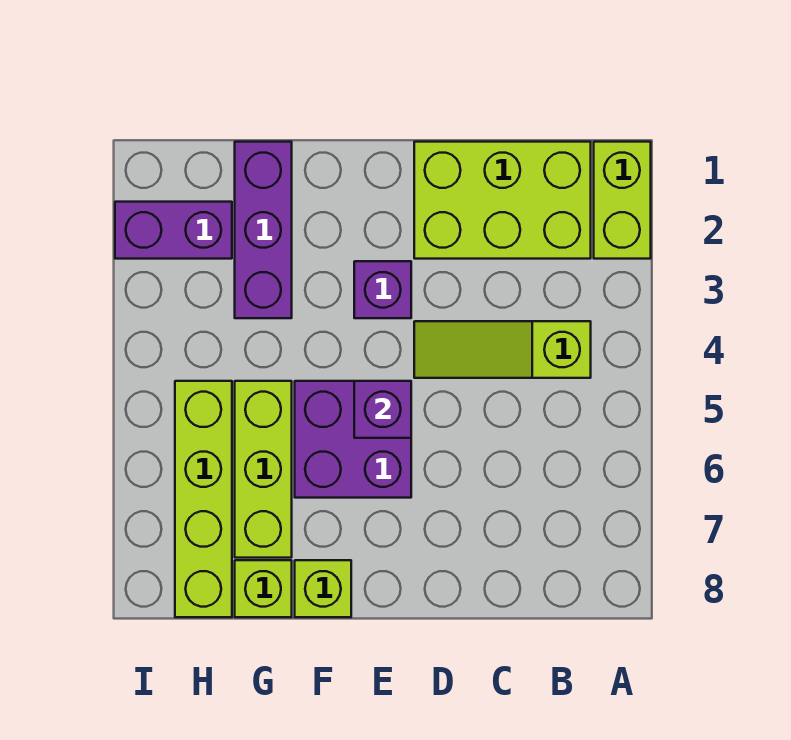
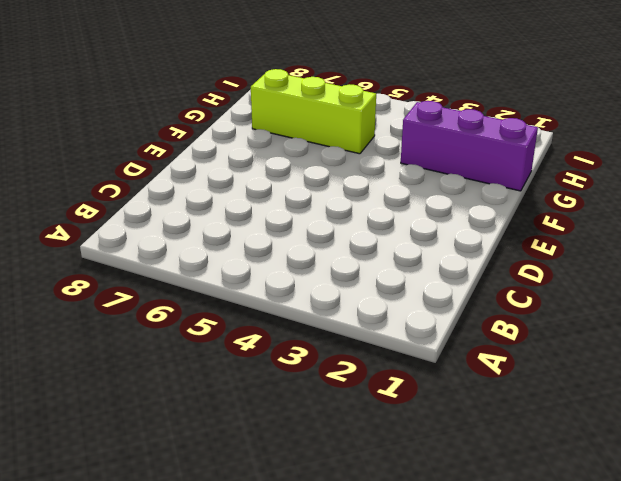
none -> lime brick A1:A2 level 1
none -> lime brick B1:D2 level 1
none -> lime slope B4:D4 level 1 top B

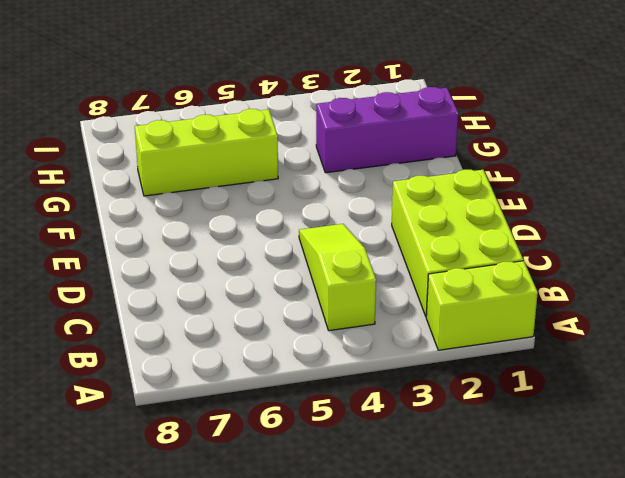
none -> purple brick E3 level 1
none -> purple brick E5:F6 level 1
none -> lime brick F8 level 1

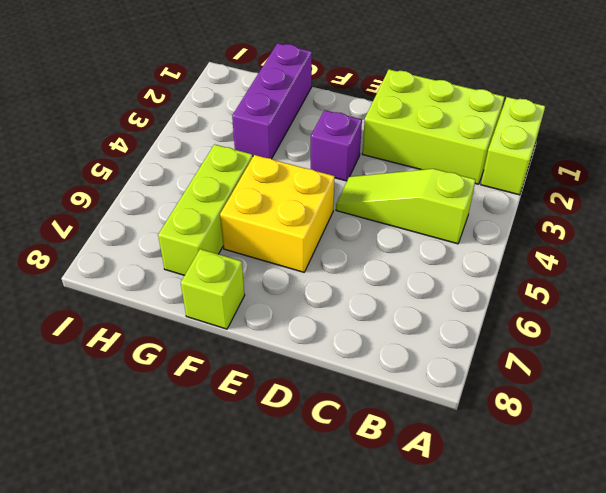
yellow brick E5:F6 level 1 -> purple brick E5:F6 level 1
none -> lime brick G8 level 1
none -> purple brick H2:I2 level 1
none -> lime brick H5:H8 level 1

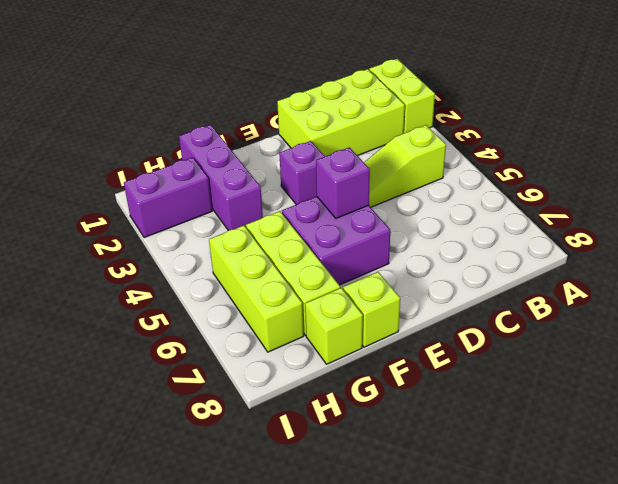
lime brick H5:H7 level 1 -> lime brick H5:H8 level 1

